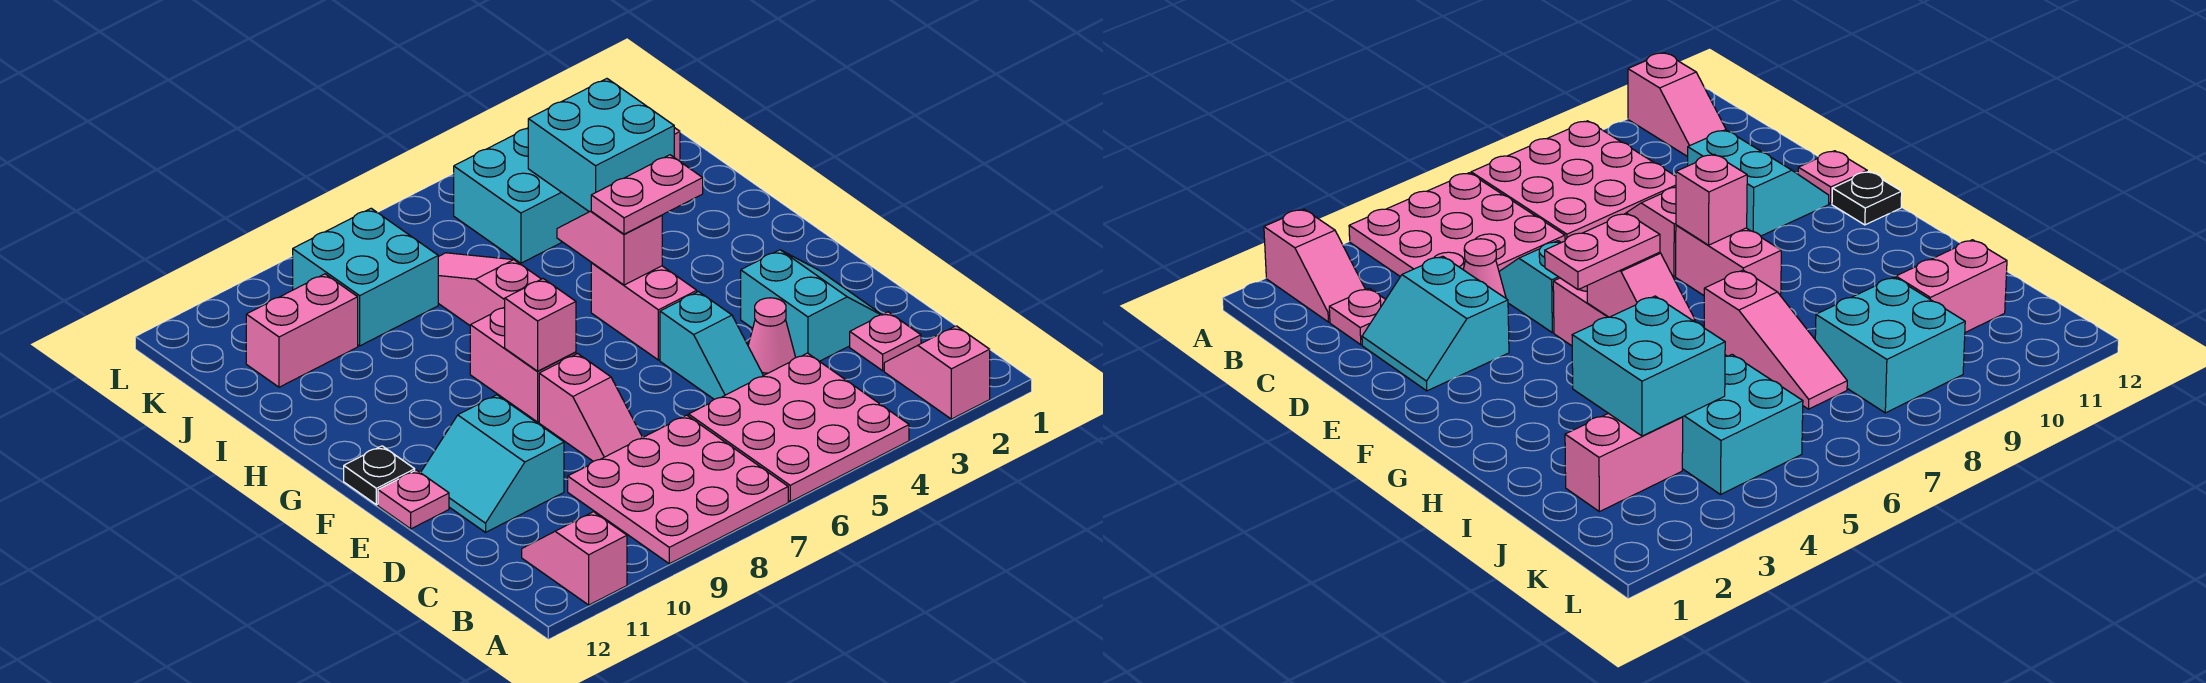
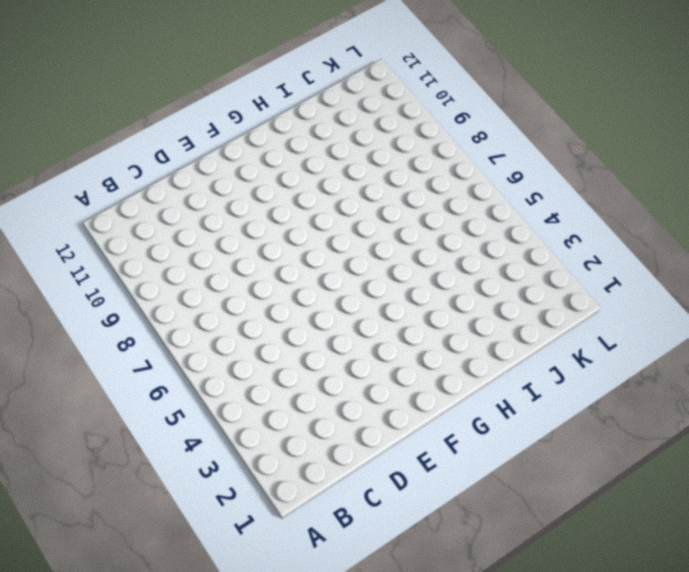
none -> pink slope A2:B2 level 1 top A
none -> pink plate A4:C6 level 1
none -> pink plate A7:C9 level 1

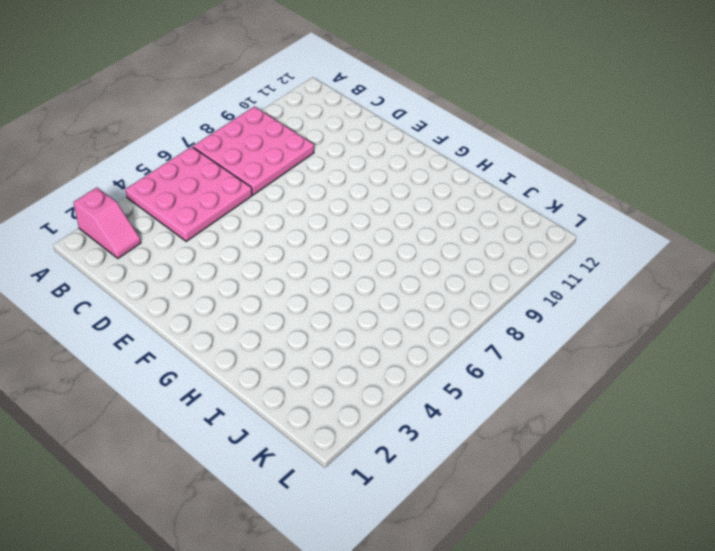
none -> pink slope A11:B11 level 1 top A
none -> pink plate C2 level 1
none -> cyan slope D2:E3 level 1 top 3

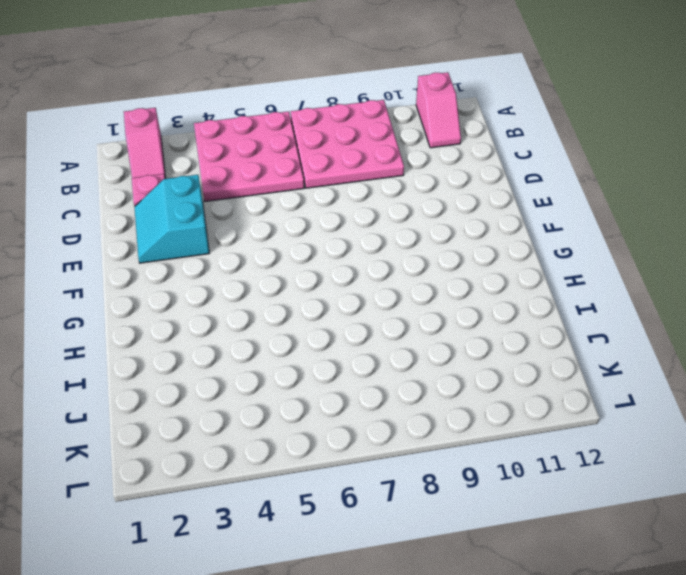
none -> pink cone D4 level 1
none -> cyan slope D5:E5 level 1 top E
none -> pink slope D8:E8 level 1 top E

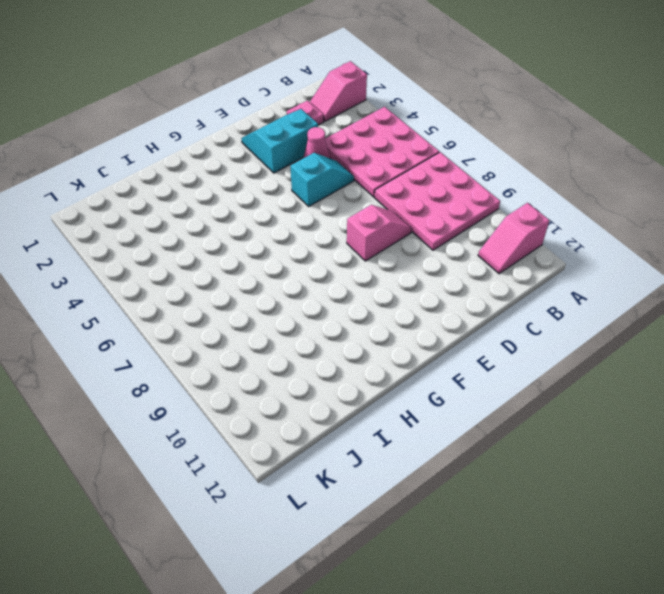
none -> cyan slope D10:E11 level 1 top 10
none -> pink plate E12 level 1
none -> pink brick F5:G5 level 1

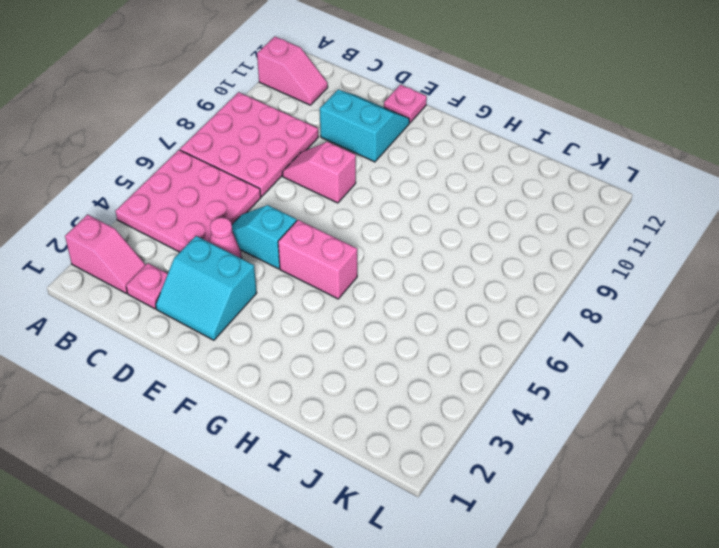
none -> pink brick F8:G8 level 1
none -> black plate F12 level 1
none -> pink slope H7:J7 level 1 top H

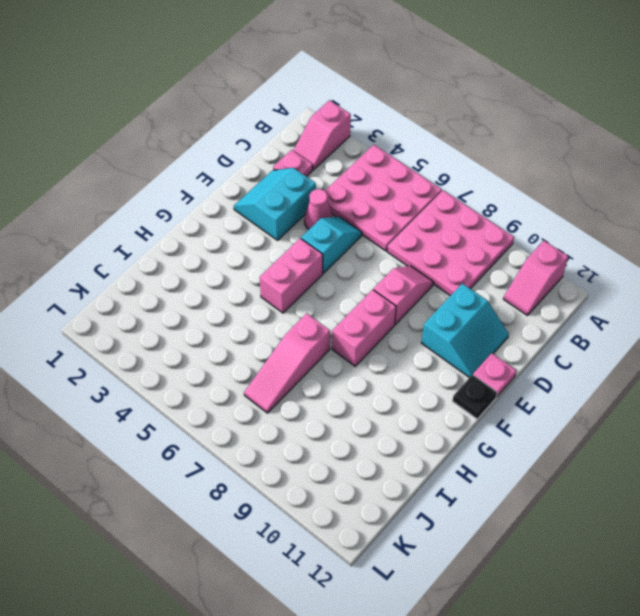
none -> pink brick J2:J3 level 1
none -> cyan brick J4:K5 level 1
none -> cyan brick J8:K9 level 1

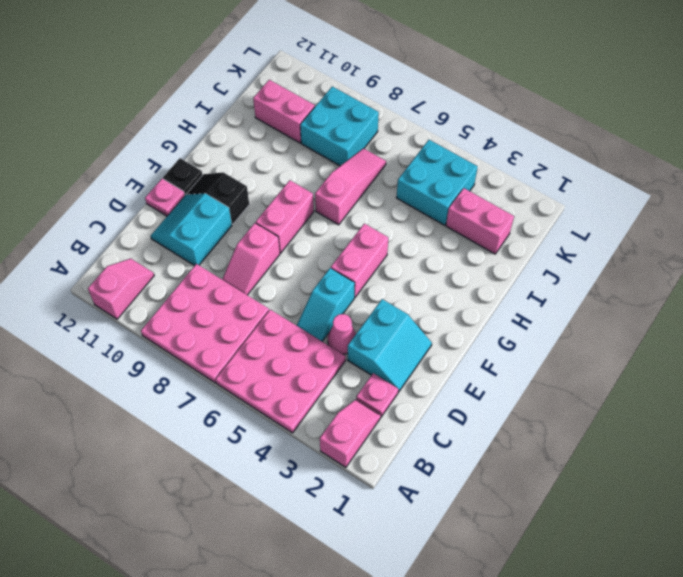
black slope F10:F11 level 1 top 10 -> none
none -> pink brick F8 level 2
none -> pink slope G5:H5 level 2 top G
none -> cyan brick I3:J4 level 2

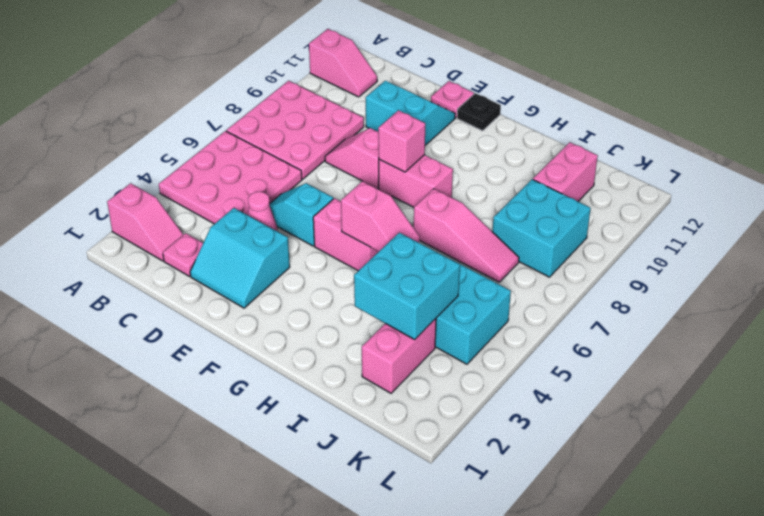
none -> pink plate G4:G5 level 3

